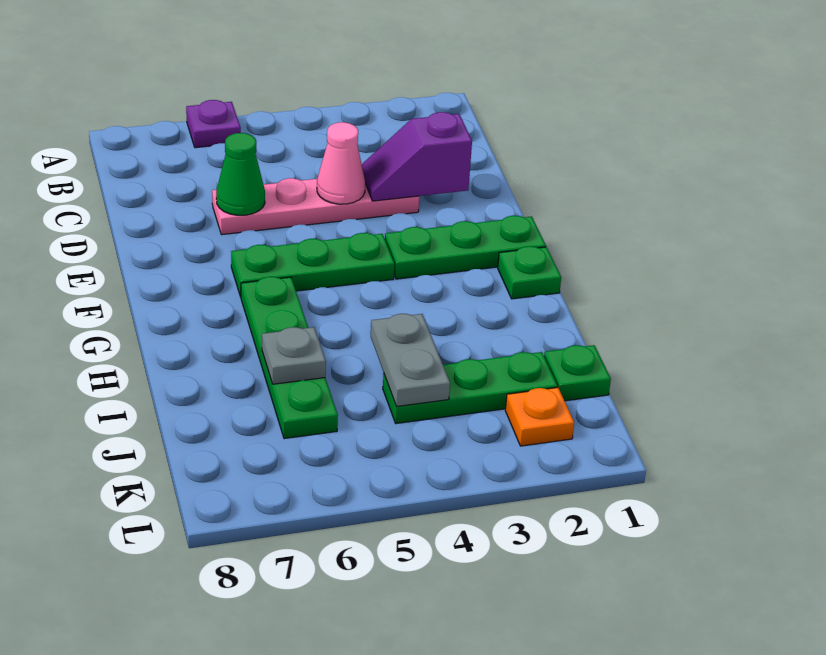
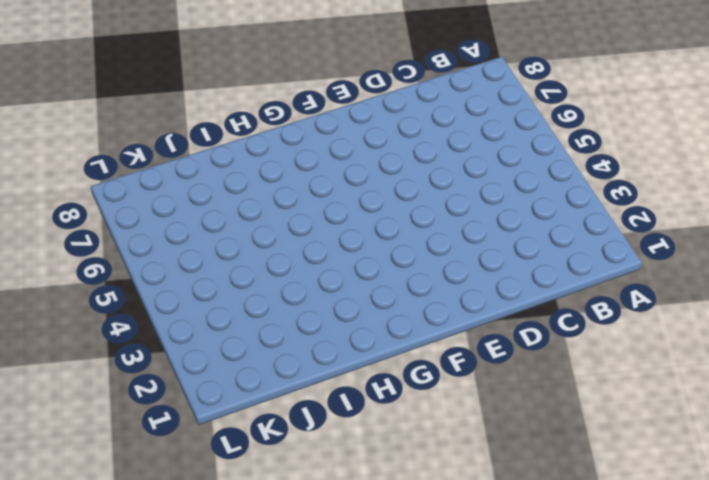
none -> purple plate A6 level 1
none -> pink plate D3:D6 level 1
none -> green plate F1:F3 level 1

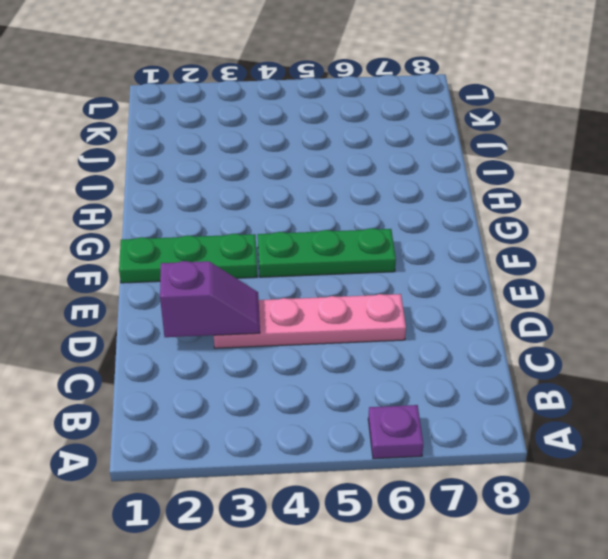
none -> green plate G1 level 1
none -> green plate G6:J6 level 1
none -> green plate J1 level 1

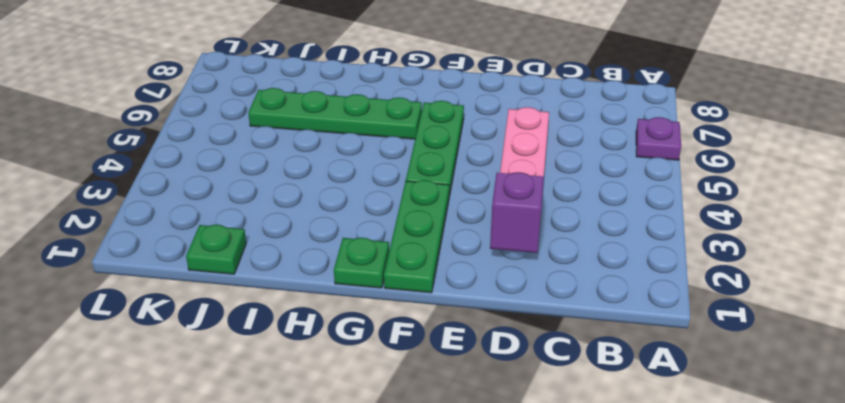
none -> green plate J2:J4 level 1
none -> orange plate K2 level 1
none -> pink cone D4 level 2

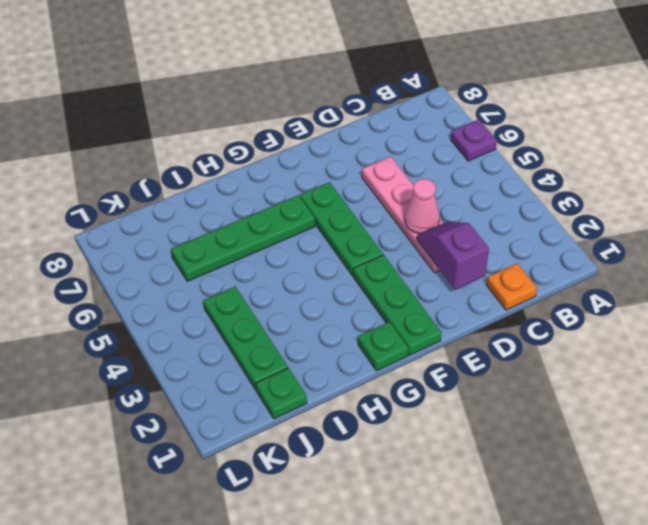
orange plate C1 level 1 -> orange plate K2 level 1
none -> green cone D6 level 2
none -> grey plate I4:J4 level 2
none -> grey plate I6 level 2

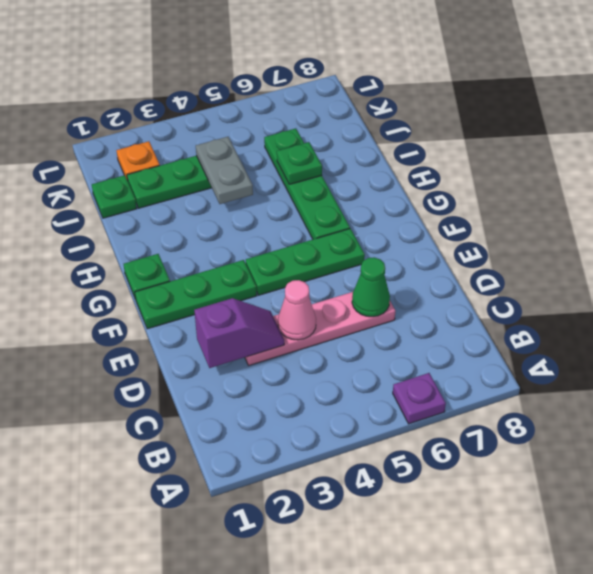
green plate I6 level 2 -> grey plate I6 level 2

